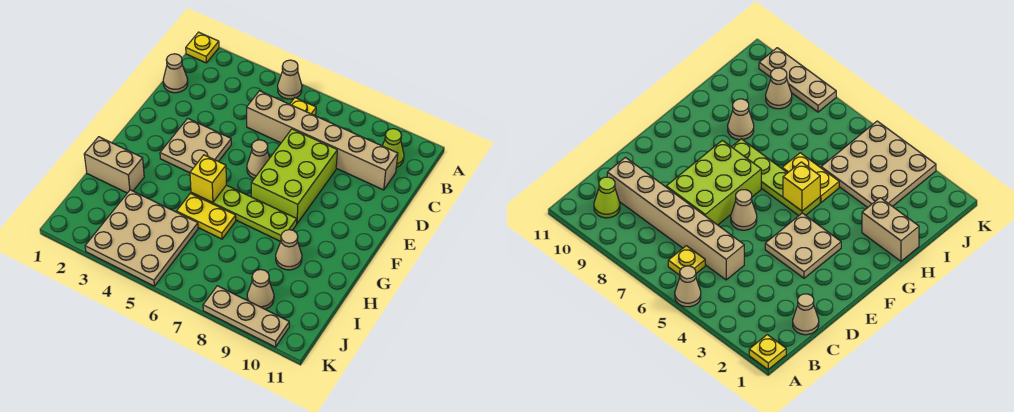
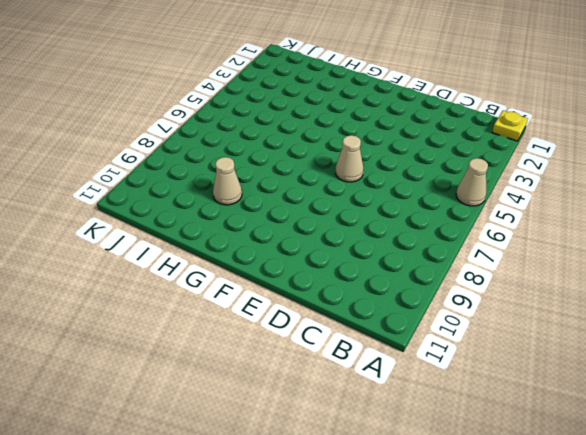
none -> yellow plate B6 level 1
none -> lime cone B10 level 1
none -> tan cone C1 level 1

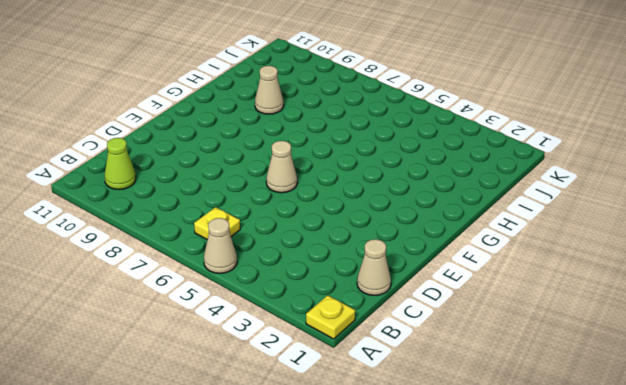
none -> tan brick C5:C10 level 1
none -> lime brick D7:F8 level 1
none -> tan plate E3:F4 level 1

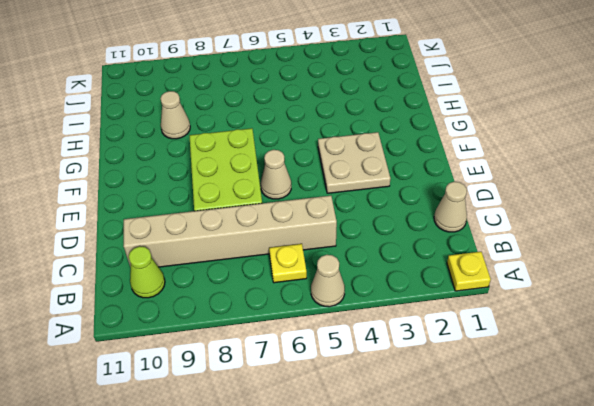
none -> lime plate G5:G8 level 1
none -> tan brick H1:H2 level 1
none -> yellow plate H5:H6 level 1

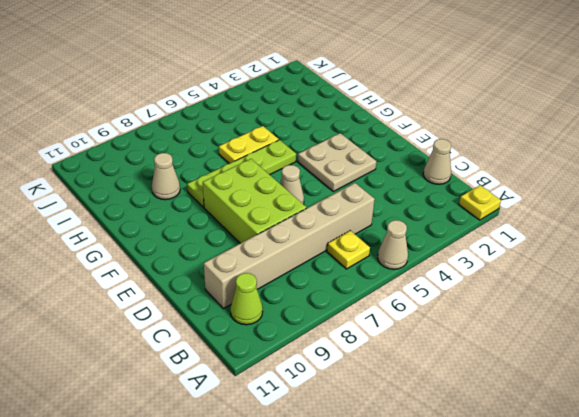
none -> tan brick H1:H2 level 1
none -> tan plate I3:K5 level 1
none -> tan cone J9 level 1

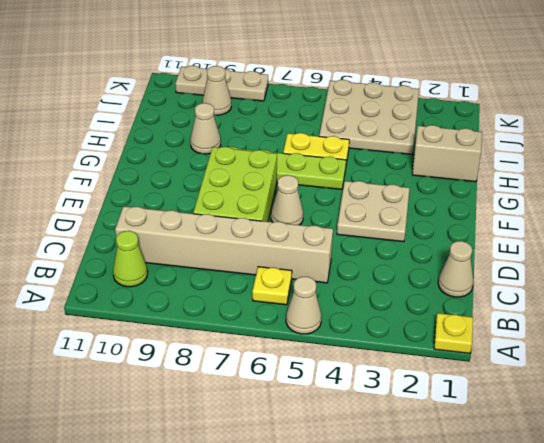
none -> yellow brick G5 level 2

